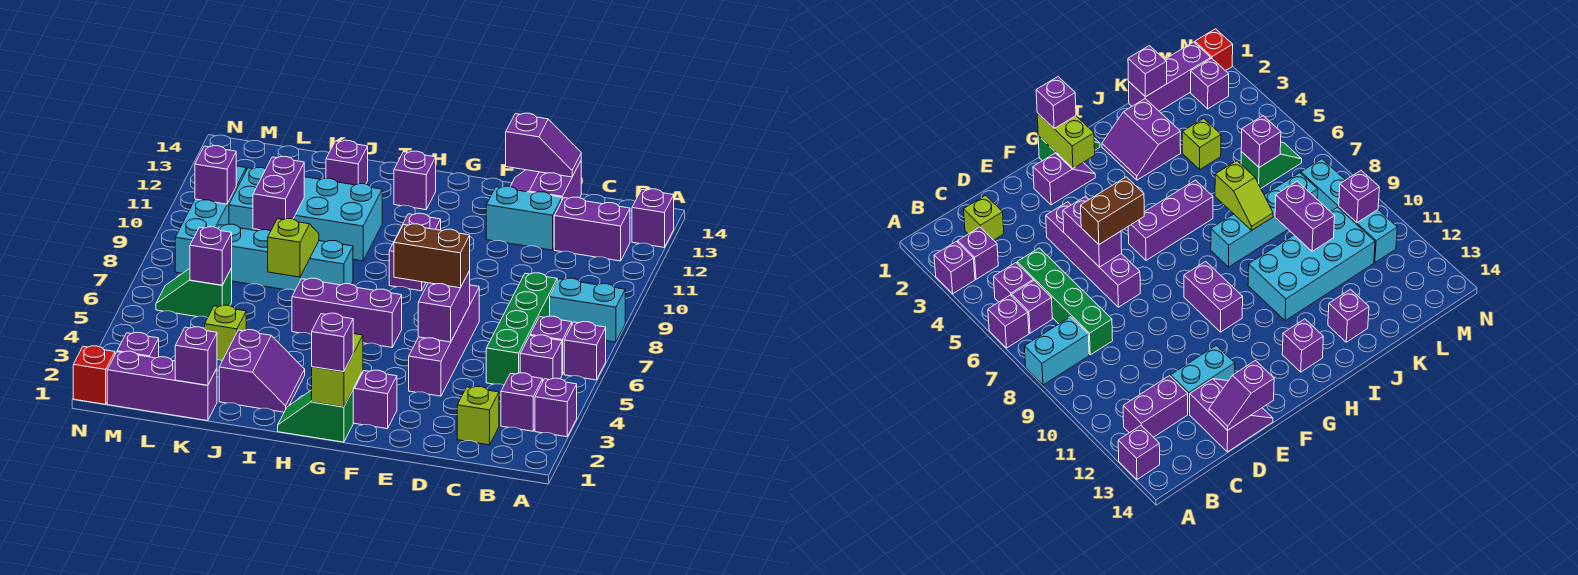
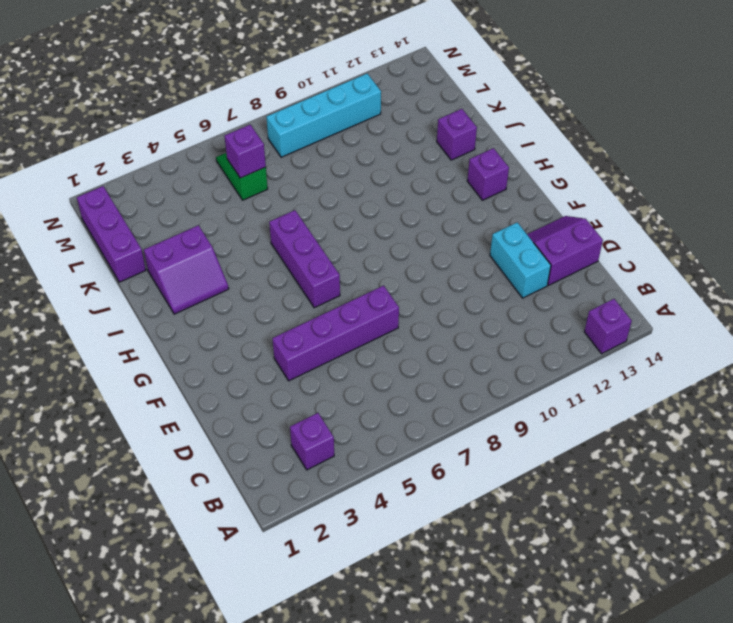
none -> purple brick A3 level 1
none -> purple brick A6 level 1
none -> cyan brick A8:B8 level 1
none -> purple brick B5 level 1

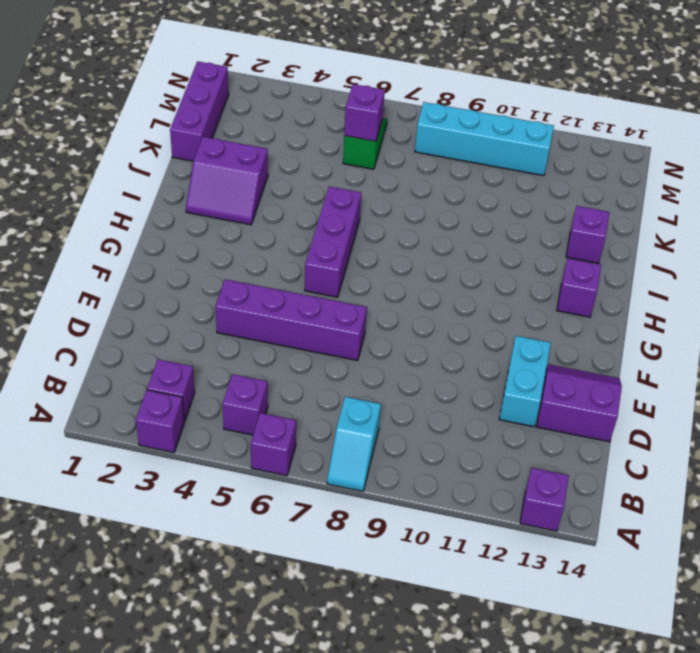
cyan slope A8:B8 level 1 top B -> cyan brick A8:B8 level 1
none -> purple brick B6 level 1
none -> purple brick B12:C12 level 1
none -> lime brick C2 level 1
none -> green brick C5:C8 level 1

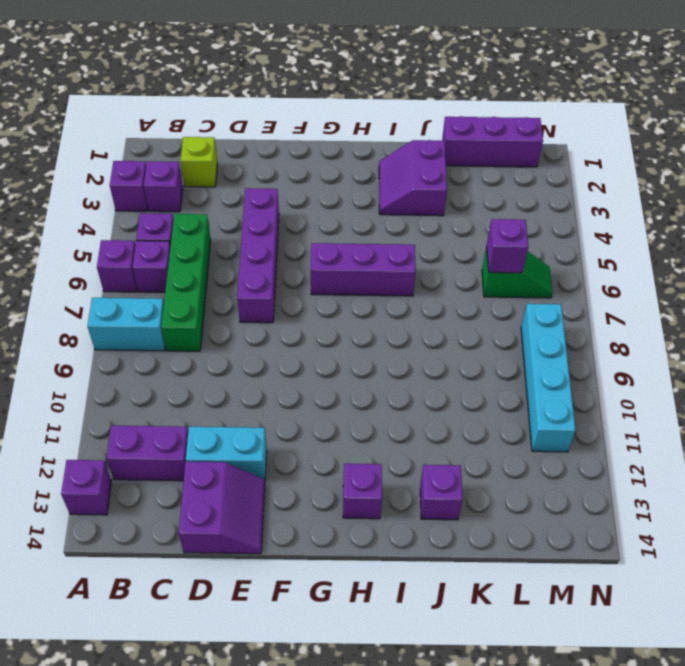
none -> purple slope F2:G2 level 1 top F
none -> green slope G1:H1 level 1 top G
none -> purple brick G9:G10 level 1
none -> cyan brick I8:L8 level 1

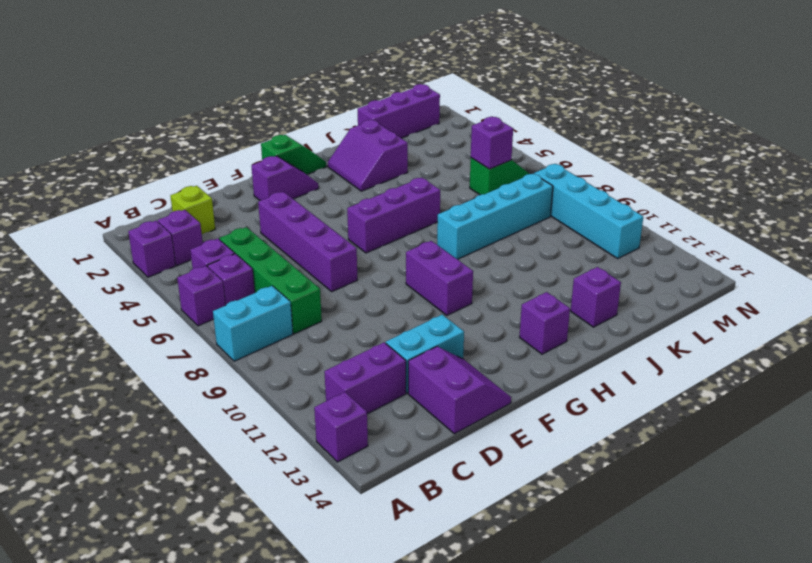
none -> cyan brick I10:L11 level 1
none -> lime brick K4 level 1
none -> purple brick M2 level 1
none -> red brick N1 level 1

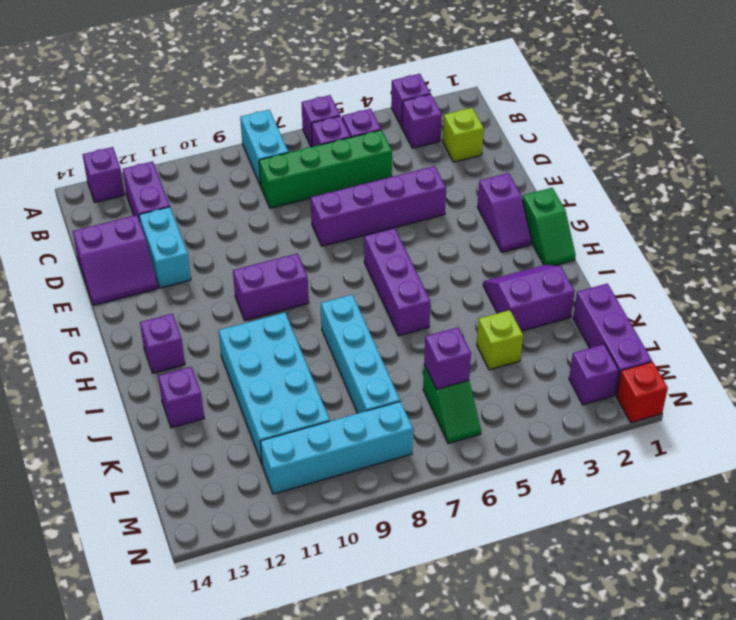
none -> purple slope D14:E14 level 2 top E
none -> purple brick E5:E6 level 2
none -> lime brick G1:G2 level 2
none -> lime slope J7:J8 level 2 top 7

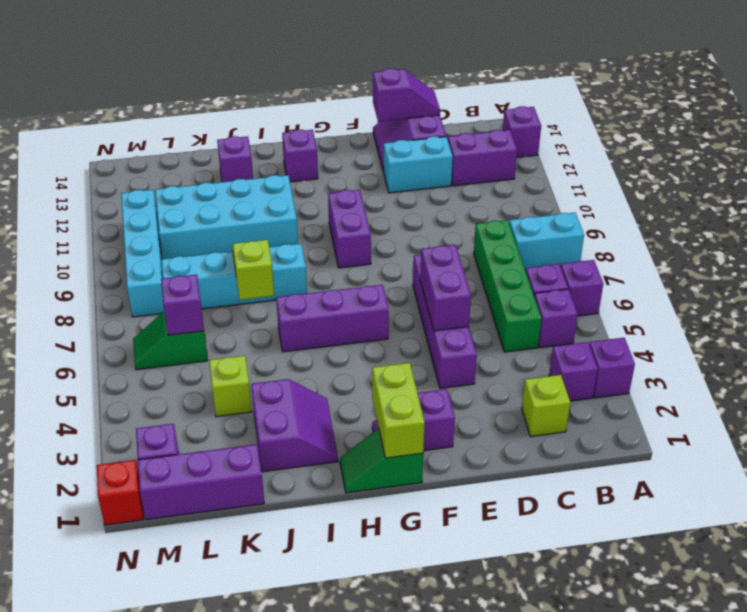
none -> purple brick K1 level 2
none -> purple brick K9:K10 level 2
none -> purple brick M10 level 2
none -> brown brick E6:F6 level 3

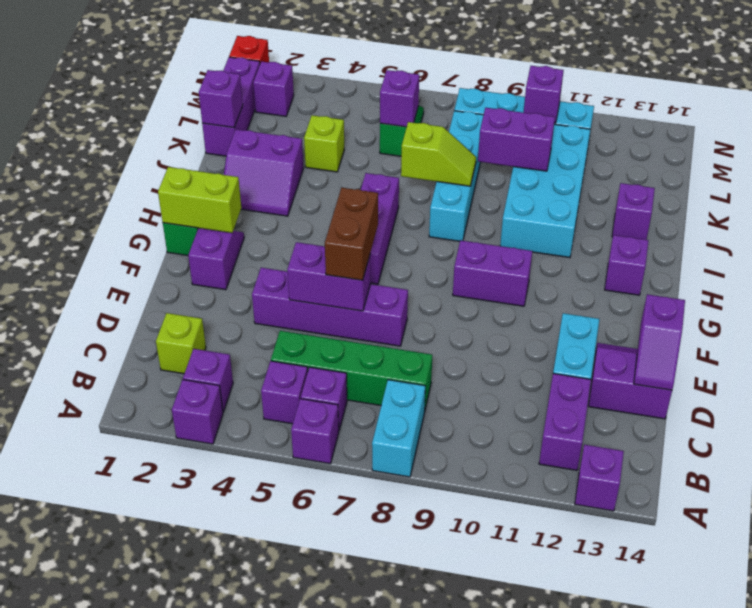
none -> purple brick G1 level 3

